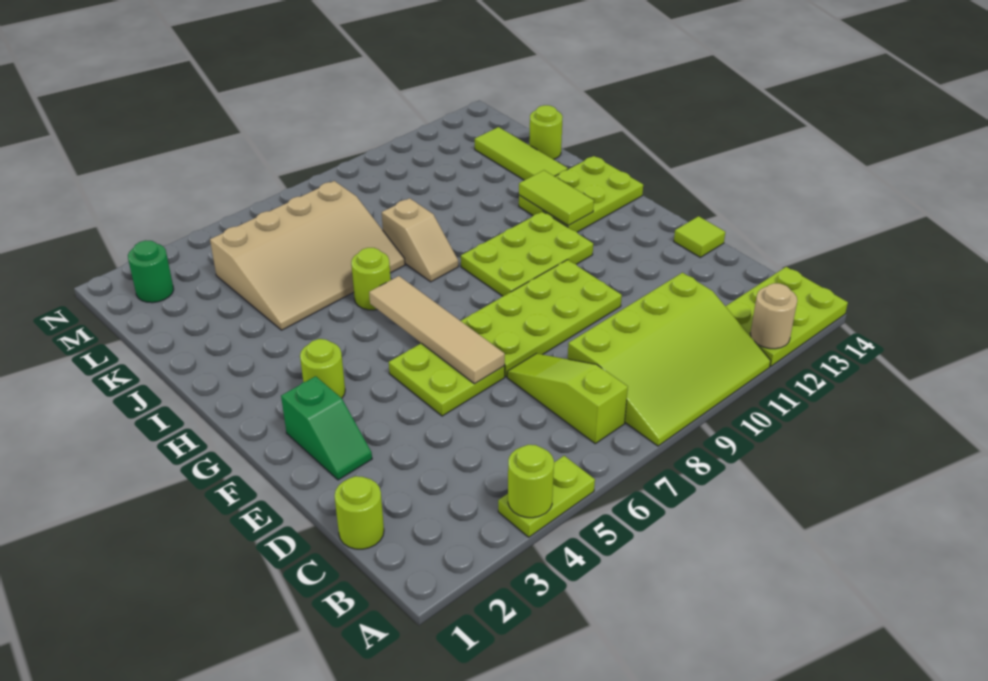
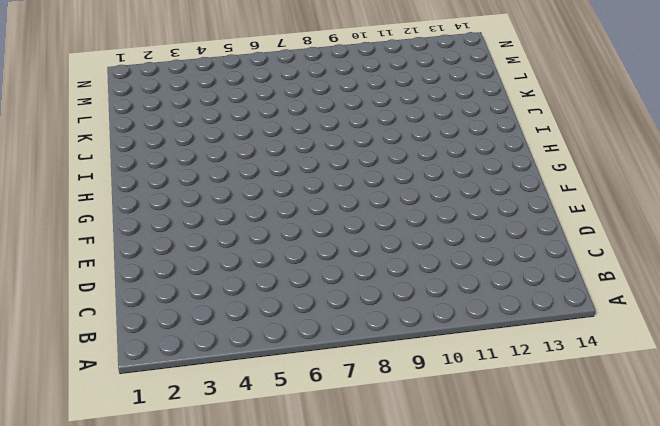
none -> lime plate A4:A5 level 1
none -> lime slope A8:C11 level 1 top C
none -> lime plate A12:B14 level 1

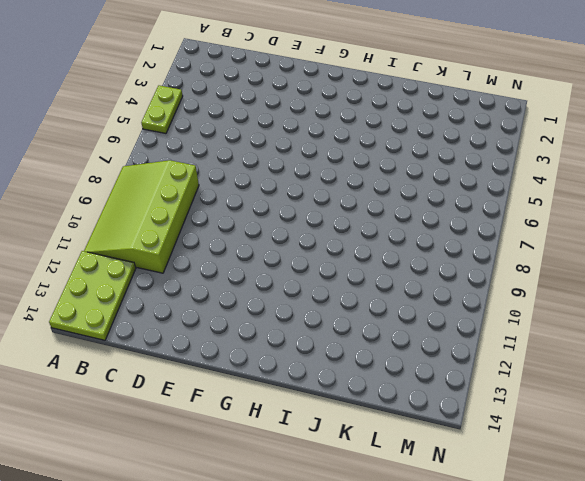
none -> lime slope B7:D7 level 1 top B
none -> lime round brick C1 level 1
none -> green slope E2:F2 level 1 top F

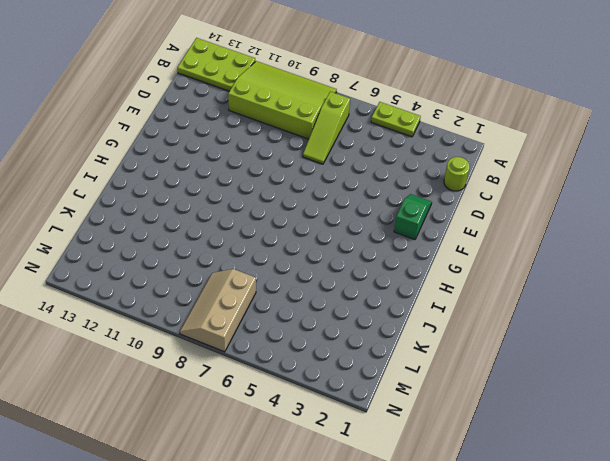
tan slope L7:N8 level 1 top 7 -> tan slope J4:L7 level 1 top L
none -> lime plate E5:F6 level 1
none -> lime plate E7:F10 level 1
none -> lime tile E14 level 1

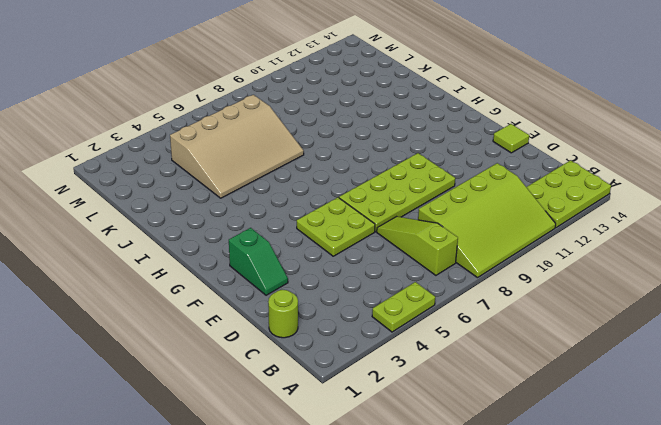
none -> lime round brick G3 level 1
none -> lime plate G9:H11 level 1
none -> lime plate H12:I14 level 1

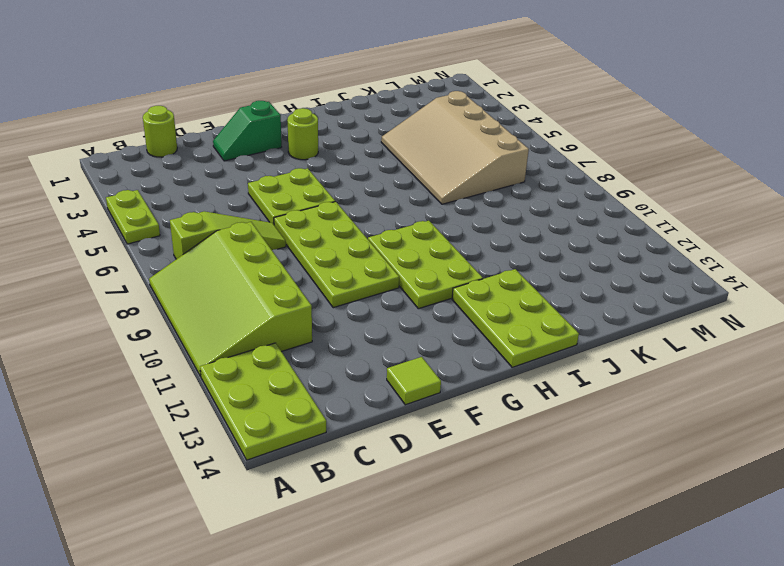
none -> lime round brick I6 level 1
none -> tan slope I8:J8 level 1 top J
none -> lime tile J13:L13 level 1

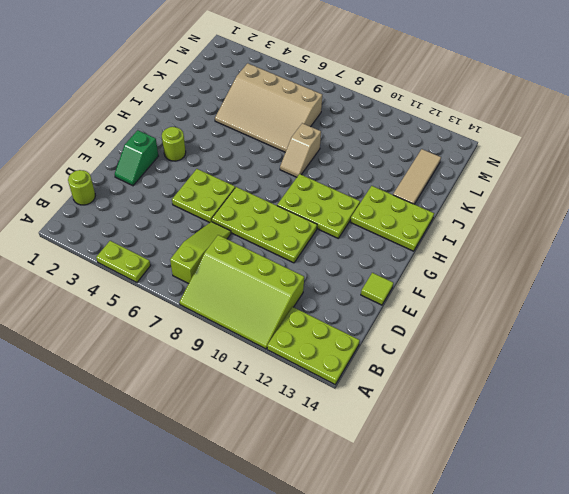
tan tile J13:L13 level 1 -> lime tile J13:L13 level 1
none -> lime round brick I6 level 1
none -> lime round brick K14 level 1
none -> green round brick M2 level 1

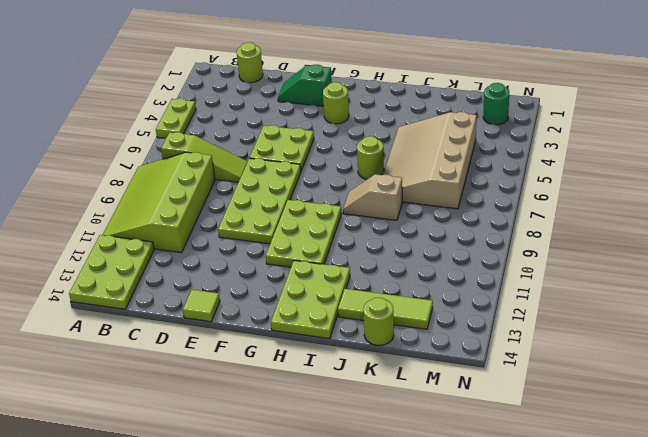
none -> lime round brick A4 level 2
none -> tan round brick A12 level 2
none -> tan tile E6:H6 level 2

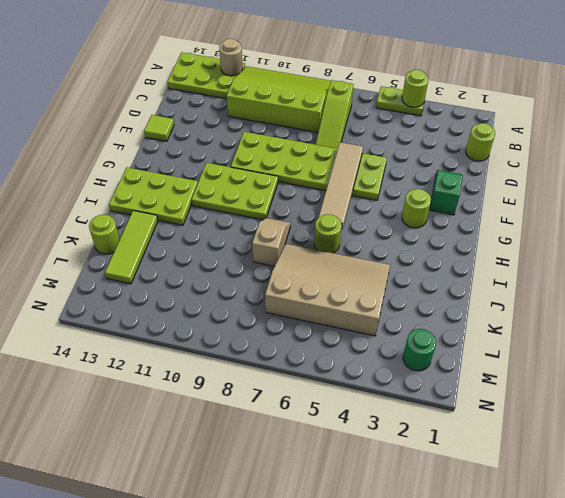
none -> lime tile H12:I12 level 2

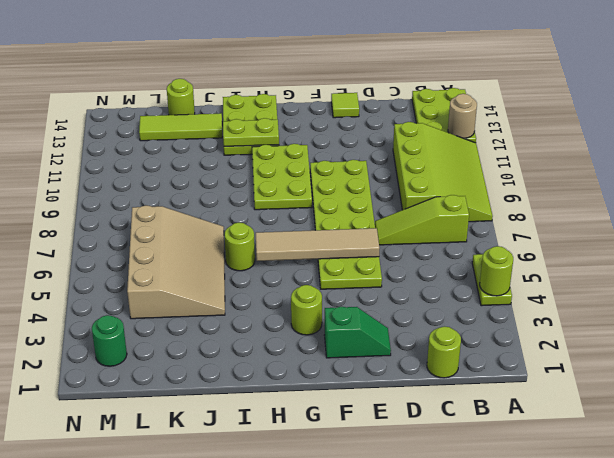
lime plate H12:I12 level 2 -> lime tile H12:I12 level 2
none -> tan slope I8:J8 level 1 top J

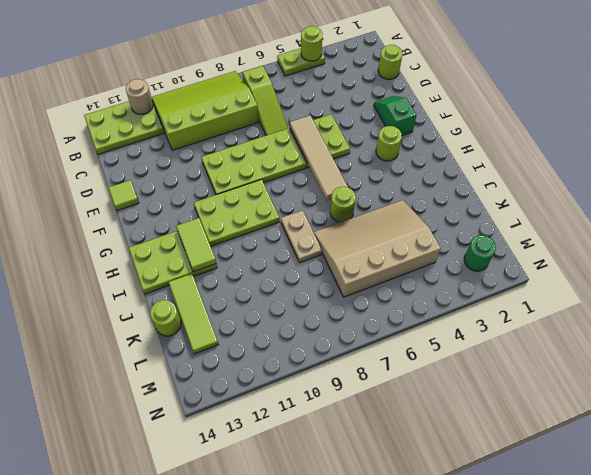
tan plate I8:J8 level 1 -> tan slope I8:J8 level 1 top J

